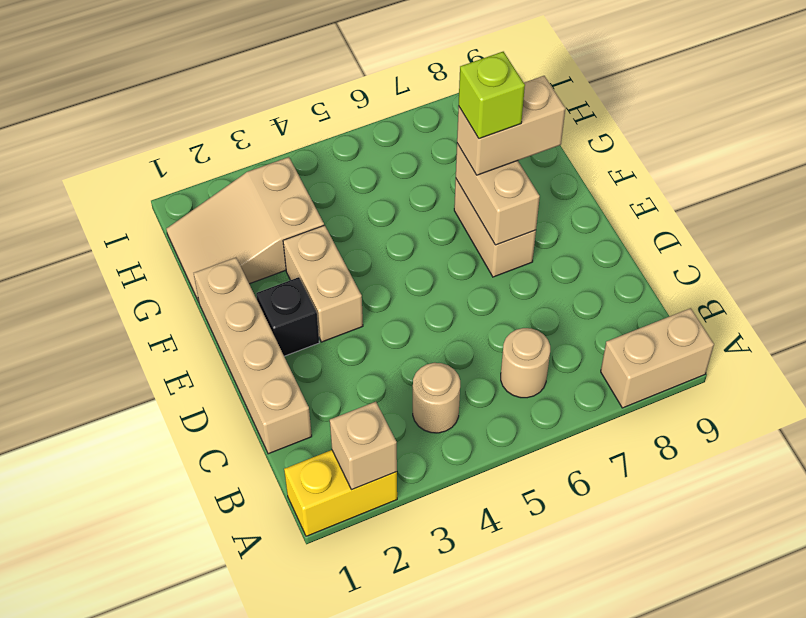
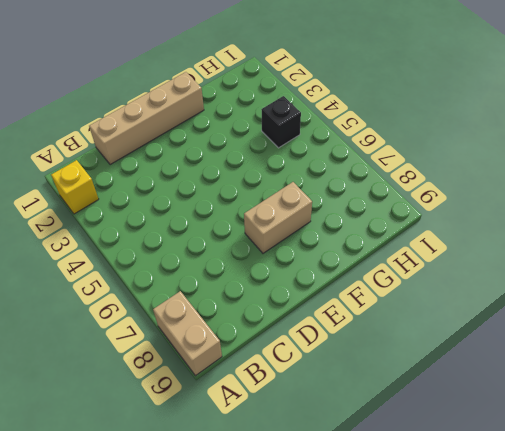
yellow brick A2 level 1 -> yellow brick A1:A2 level 1
black brick H4 level 1 -> black brick E2 level 1
none -> tan round brick B4 level 1
none -> tan round brick B6 level 1
none -> tan brick E3:F3 level 1

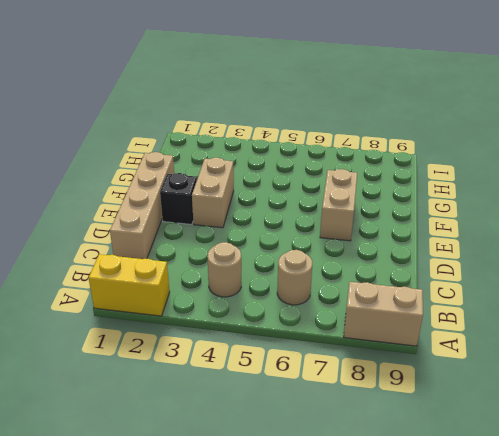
none -> tan slope G1:H3 level 1 top 3
none -> tan brick A2 level 2
none -> tan brick E7:F7 level 2

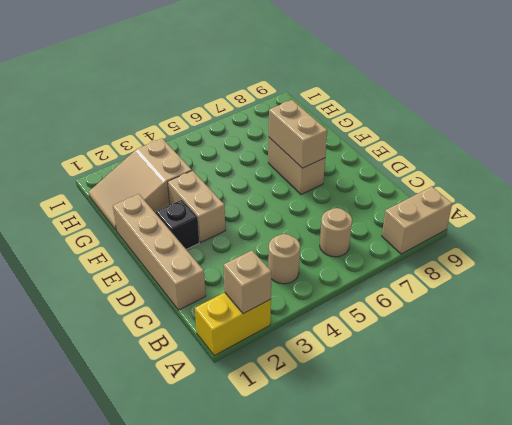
none -> tan brick F7:F8 level 3
none -> lime brick F7 level 4

